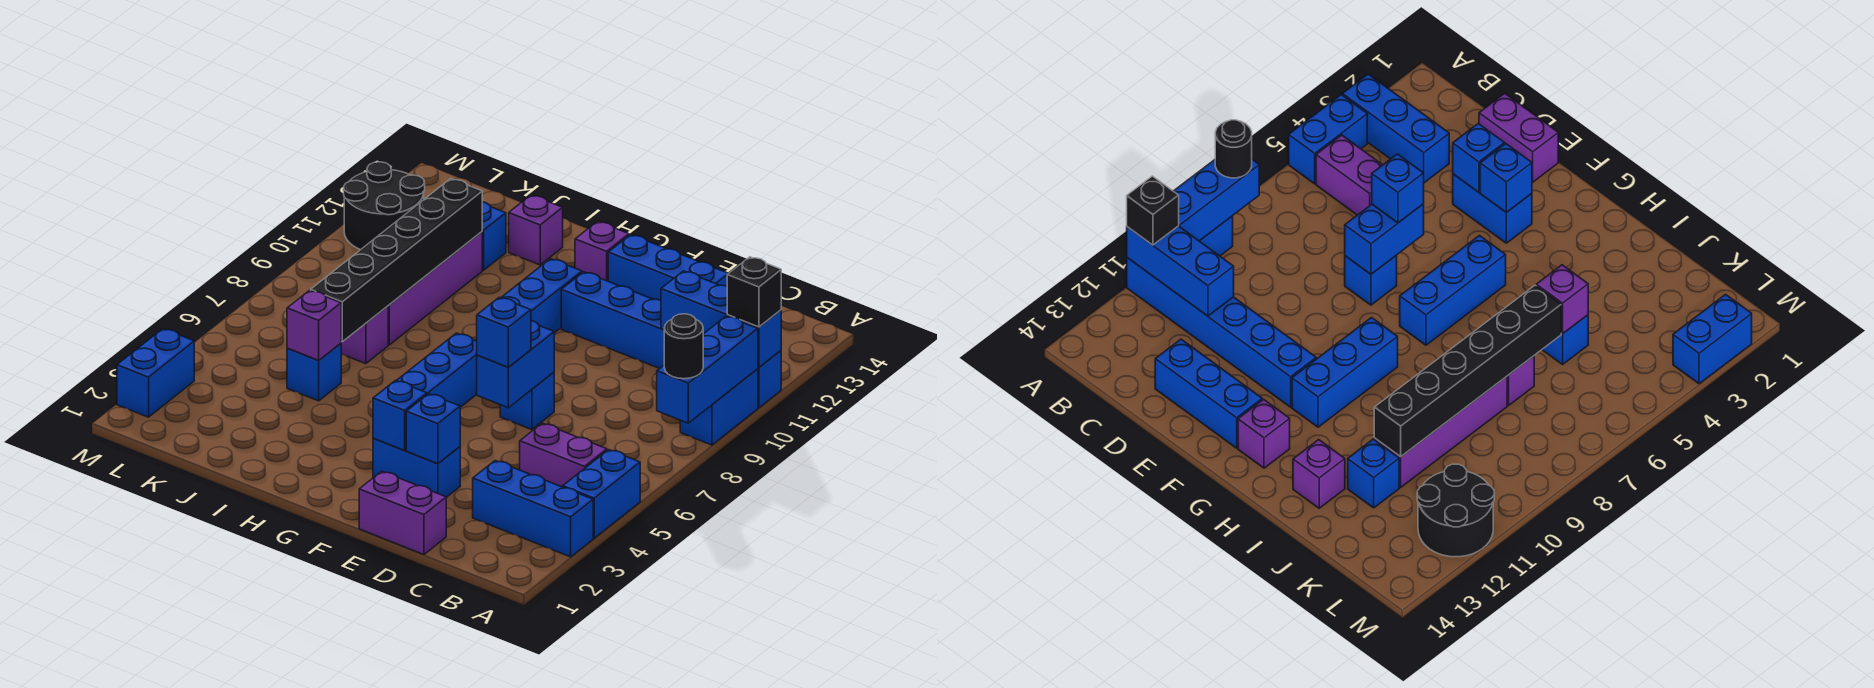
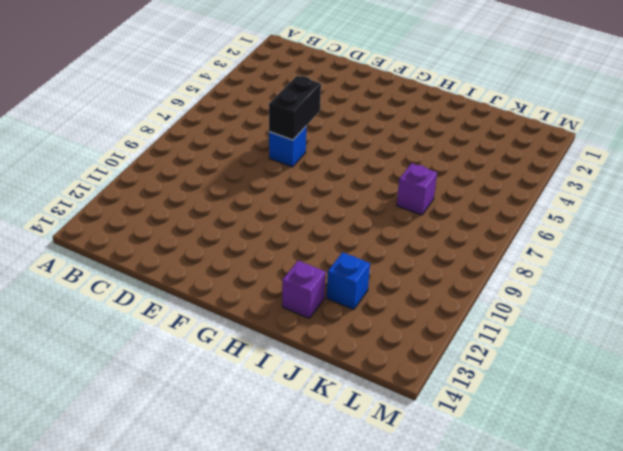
black brick E6:E7 level 2 -> blue brick E6:E7 level 2
none -> blue brick A3:C3 level 1
none -> blue brick A4:A5 level 1
none -> blue brick A9:A10 level 1

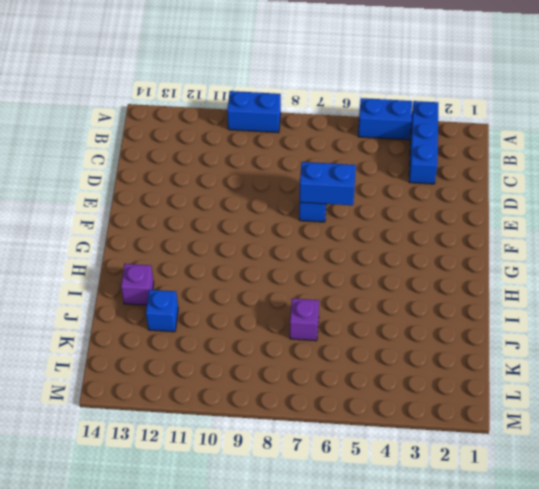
none -> blue brick A11:F11 level 1
none -> purple brick B5:C5 level 1
none -> purple brick D1:E1 level 1

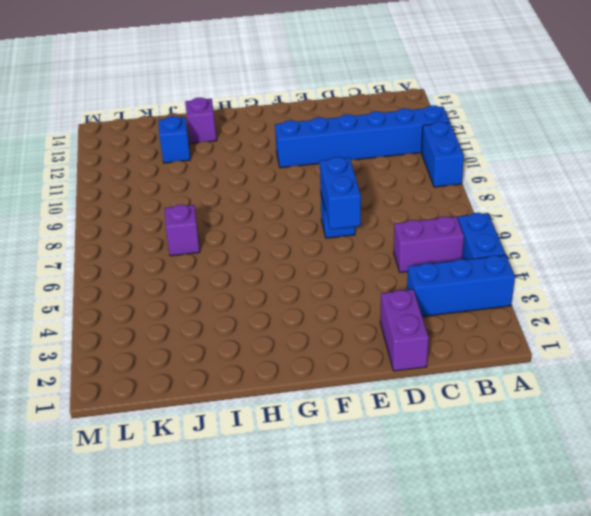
purple brick D1:D2 level 1 -> purple brick D1:E1 level 1
none -> blue brick D13:F13 level 1
none -> blue brick E3:F3 level 1
none -> blue brick G5:G7 level 1

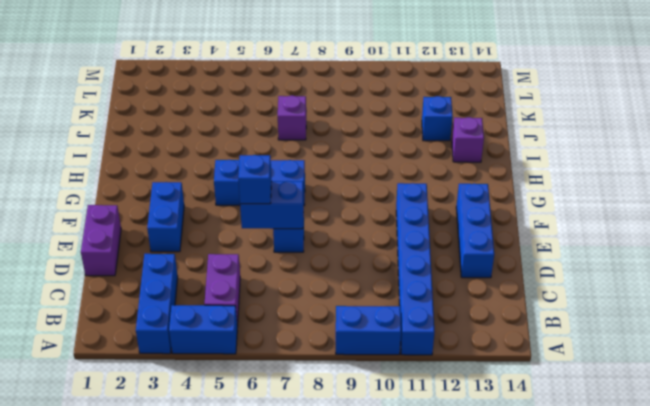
none -> blue brick G9:G11 level 1
none -> purple brick G13 level 1
none -> blue brick J5 level 1

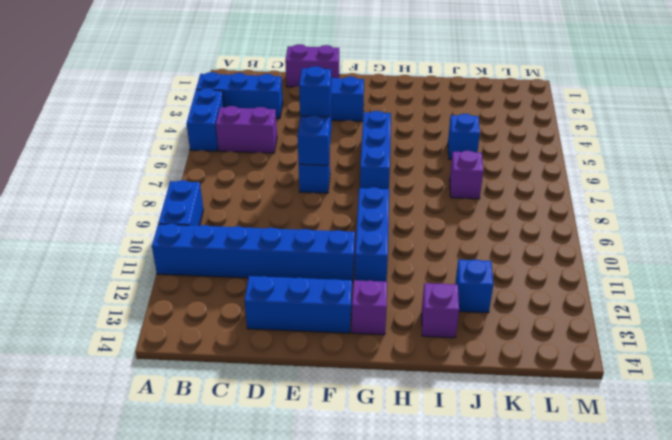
none -> purple brick J8:J11 level 1
none -> black round brick L11:M12 level 1
none -> blue brick M2:M3 level 1

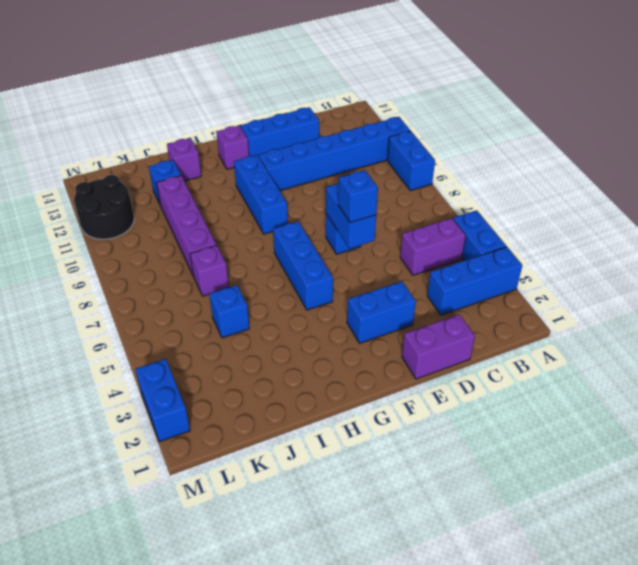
none -> blue brick A8:A10 level 2
none -> blue brick A11:C11 level 2
none -> blue brick E3 level 2

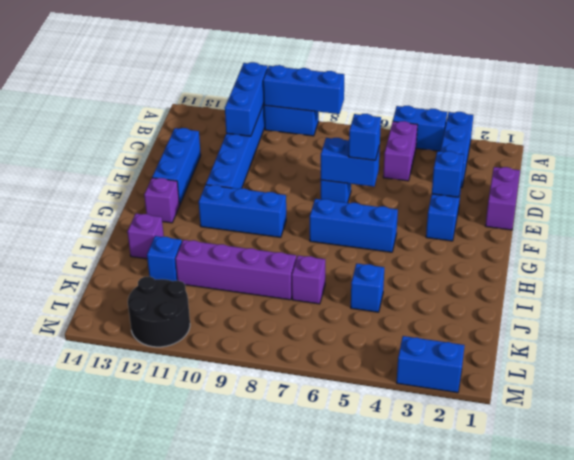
none -> blue brick F3 level 2
none -> purple brick J5 level 2
none -> black brick J6:J11 level 2

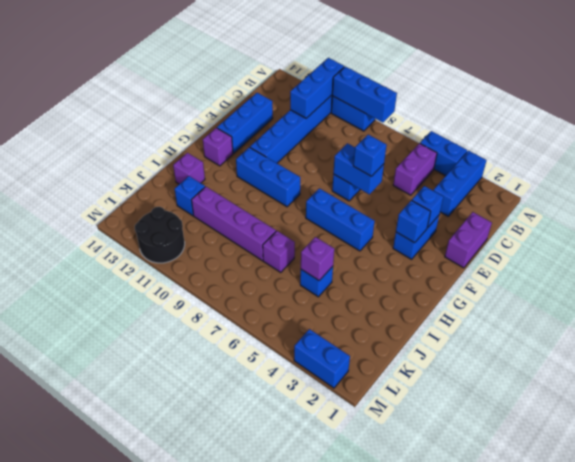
none -> black brick J6:J11 level 2
none -> black round brick A8 level 3
none -> black brick A11 level 3

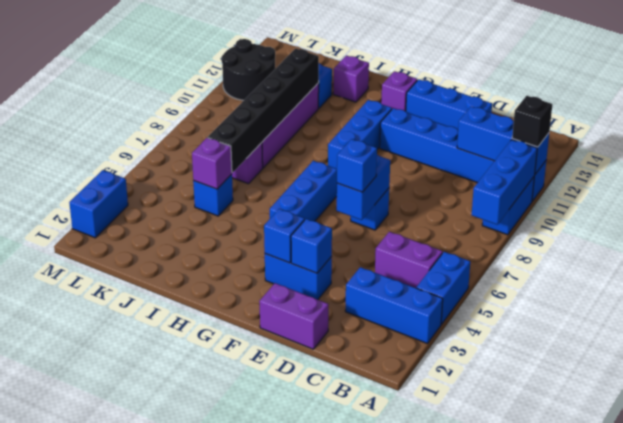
none -> black round brick A8 level 3

